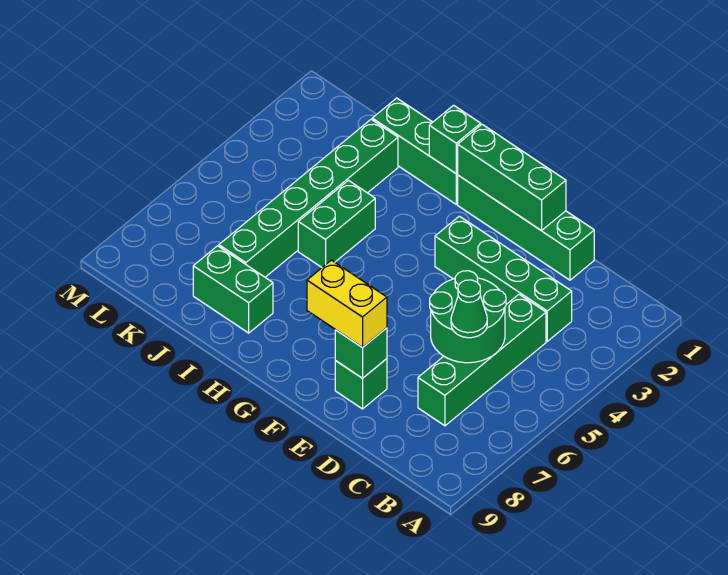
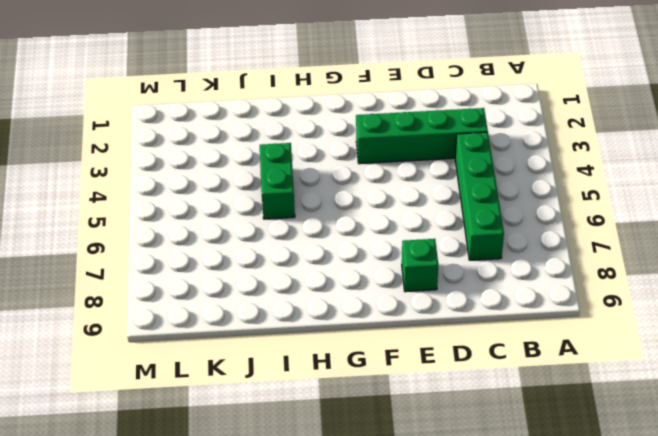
none -> green brick D1:G1 level 1
none -> green brick H1:J1 level 1
none -> green brick I8:J8 level 1

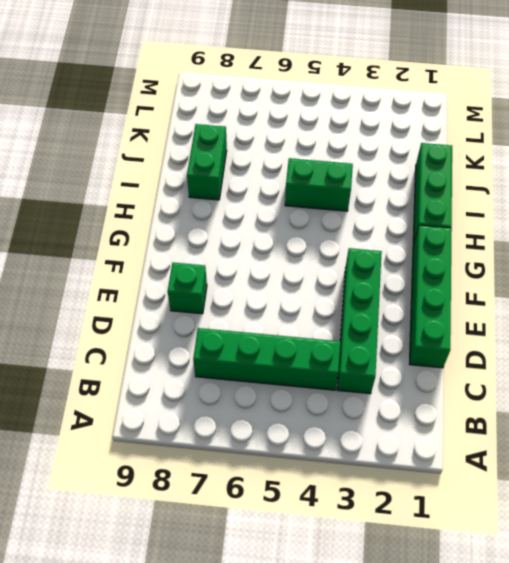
none -> green brick J2:J7 level 1
none -> green round brick C5:D6 level 2
none -> green brick E1:G1 level 2

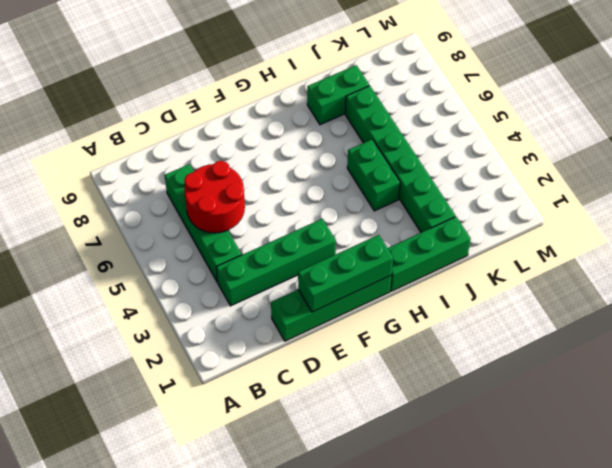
red round brick C5:D6 level 2 -> green round brick C5:D6 level 2
none -> green brick E8 level 1
none -> green brick E8 level 2
none -> green brick H1 level 2

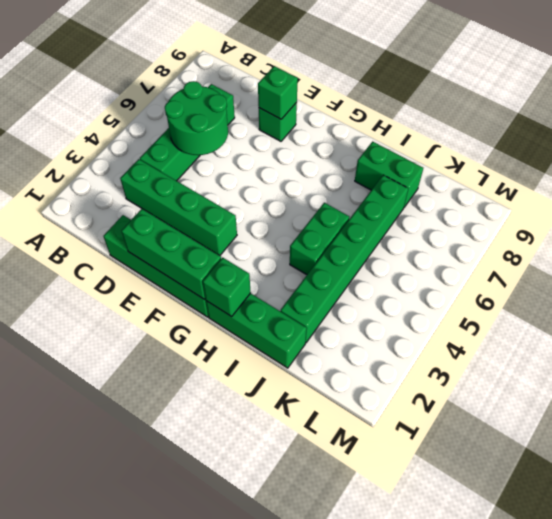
none -> green cone C6 level 3
none -> yellow brick E8:F8 level 3

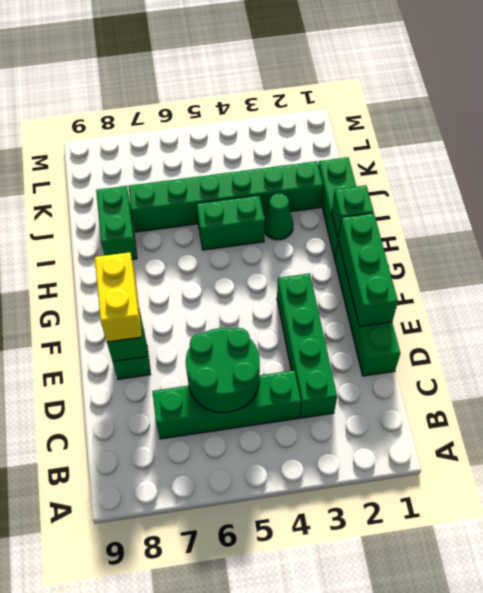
green cone I3 level 1 -> green cone C6 level 3

